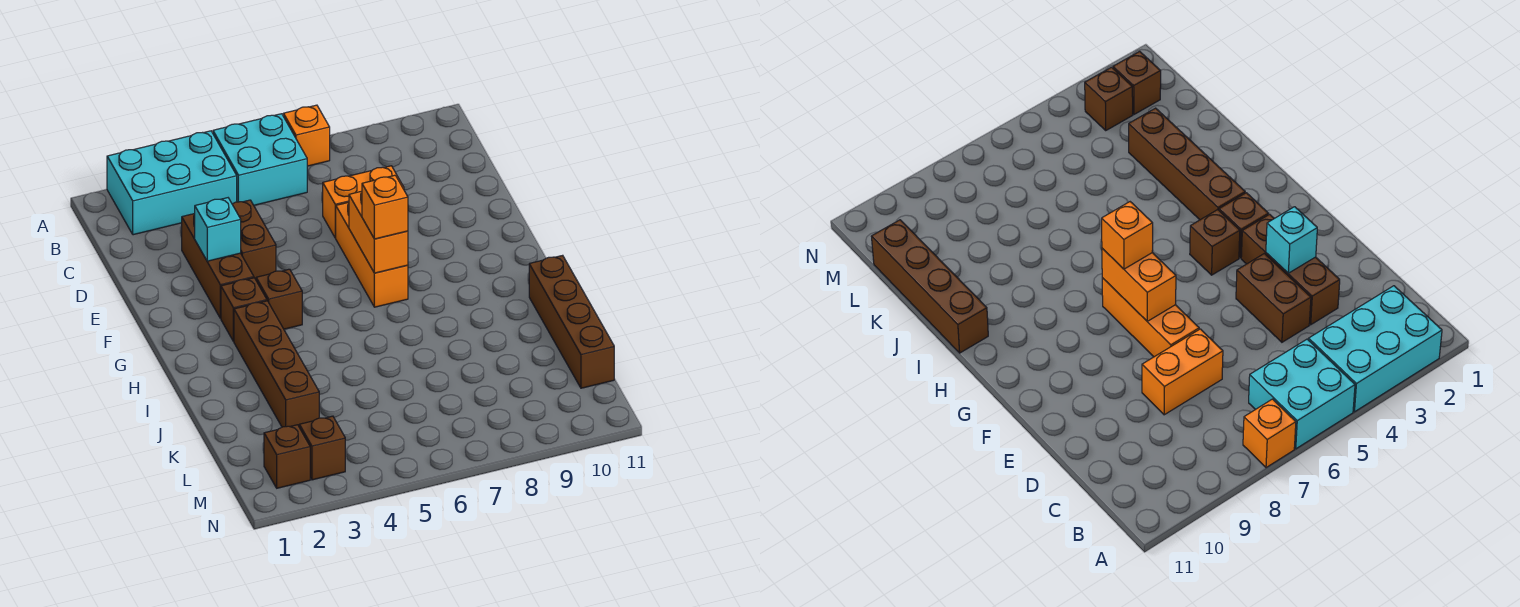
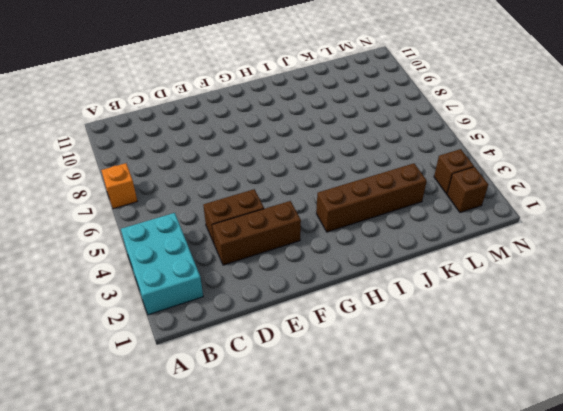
none -> cyan brick A5:B6 level 1
none -> orange brick D7:D8 level 1
none -> orange brick E7:G7 level 1

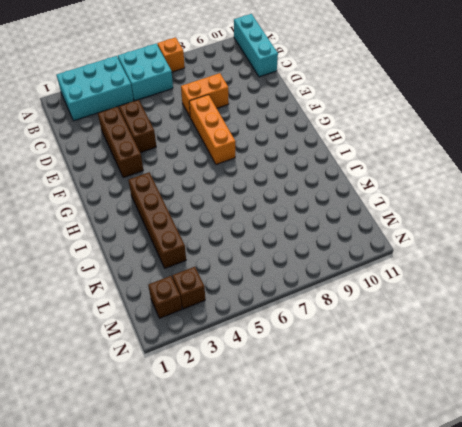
cyan brick A11:C11 level 1 -> none
none -> brown brick G3 level 1
none -> brown brick G4 level 1
none -> brown brick I11:L11 level 1

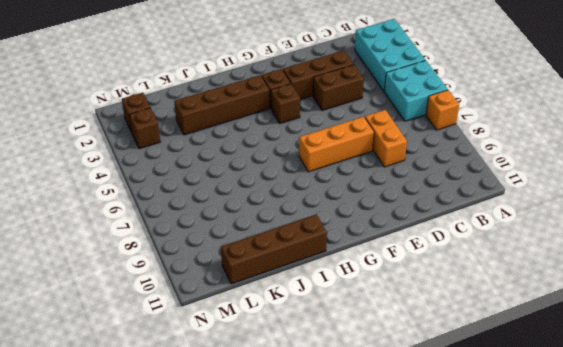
none -> cyan brick E3 level 2
none -> orange brick F7:G7 level 2
none -> orange brick G7 level 3

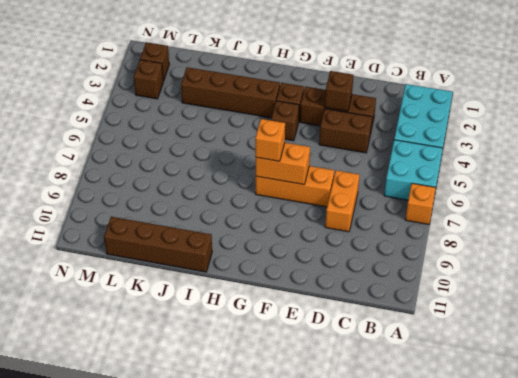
brown brick E3 level 2 -> cyan brick E3 level 2

